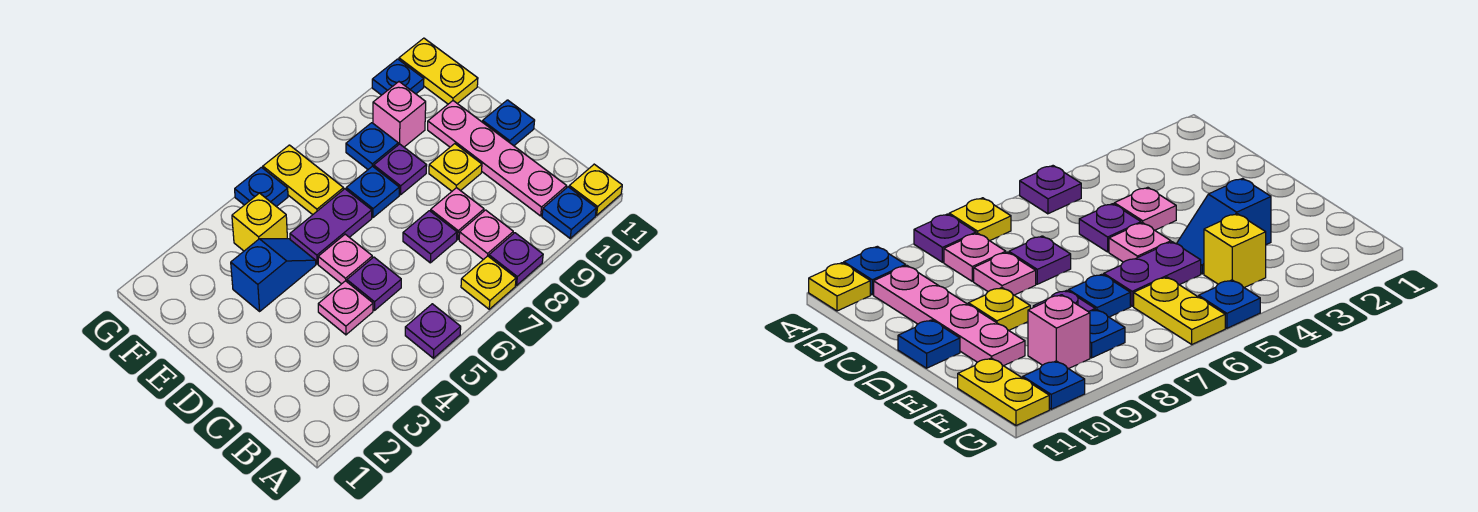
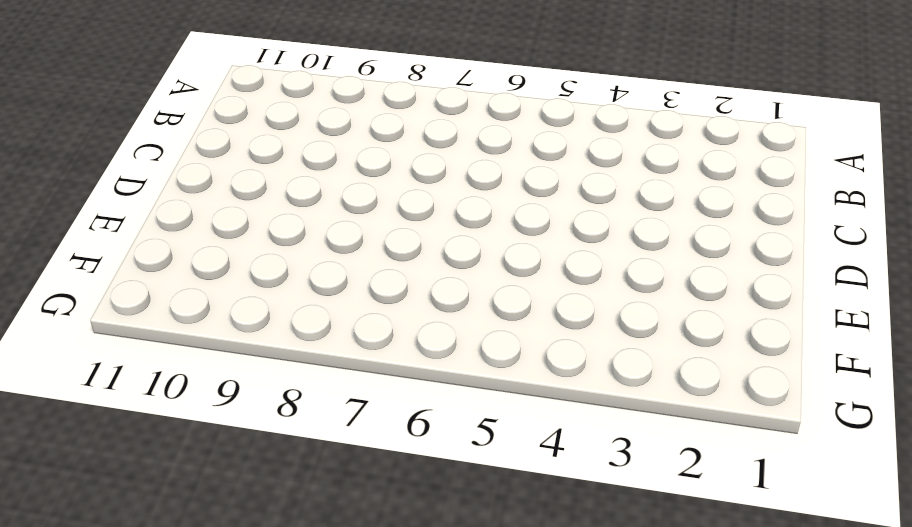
none -> purple plate A5 level 1
none -> yellow plate A7 level 1
none -> purple plate A8 level 1

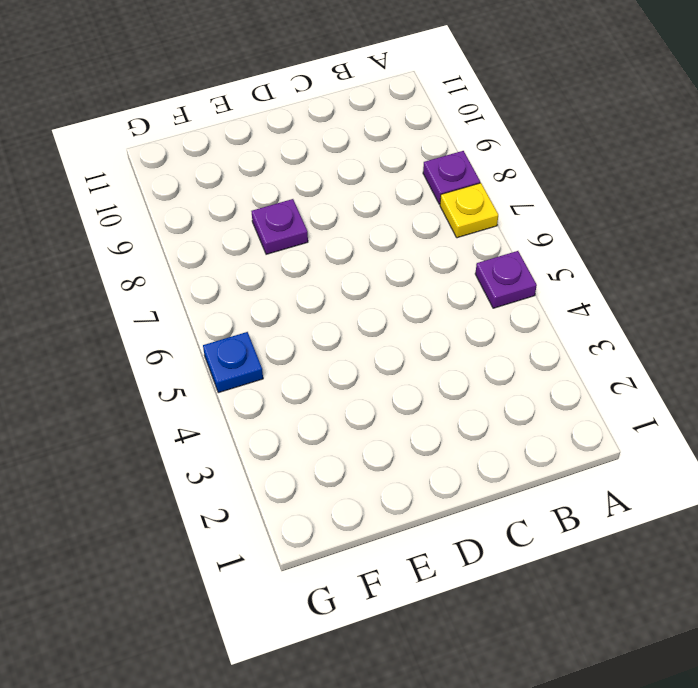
none -> blue plate A10 level 1
none -> yellow plate A11 level 1
none -> pink plate B8 level 1

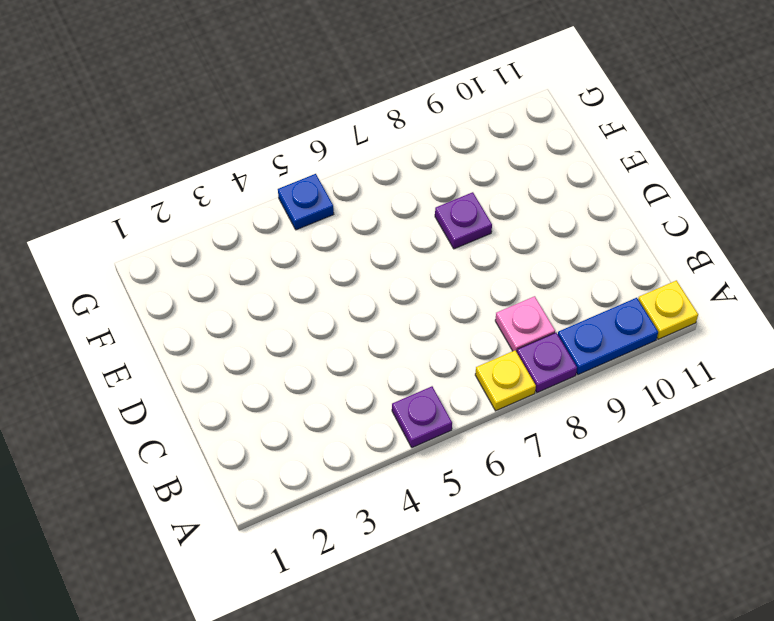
blue plate A9:A10 level 1 -> blue plate A10 level 1
none -> pink plate B10:E10 level 1
none -> pink plate C4 level 1
none -> purple plate C5 level 1

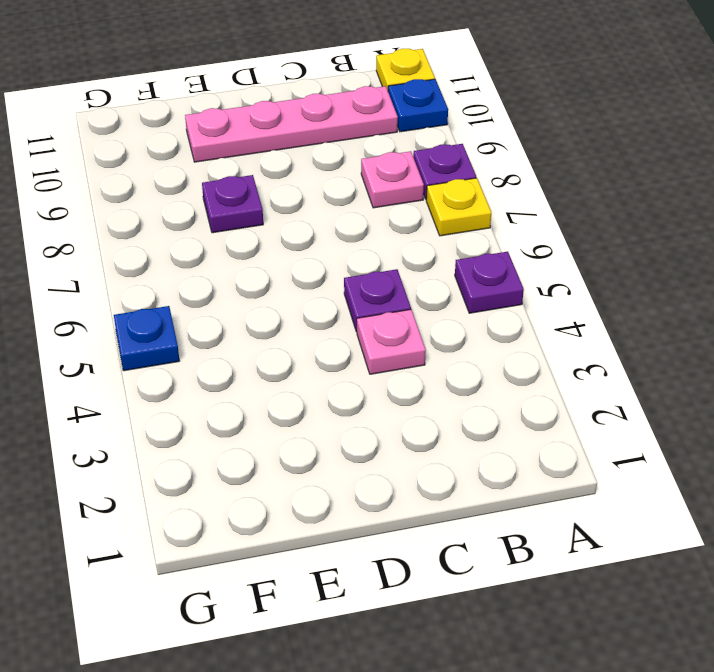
none -> purple plate C7 level 1
none -> pink plate C8 level 1
none -> pink plate D5 level 1

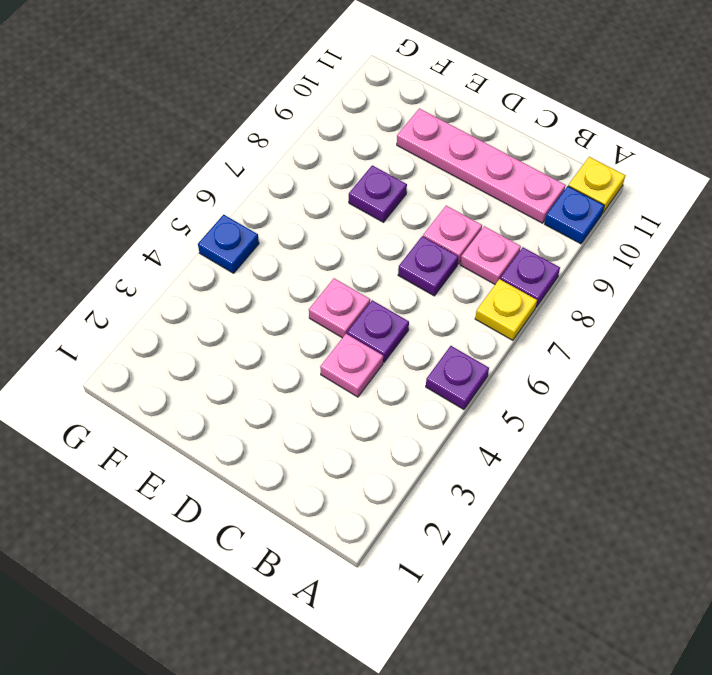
none -> yellow plate D9 level 1
none -> blue plate D11 level 1
none -> blue slope E3:E4 level 1 top 3

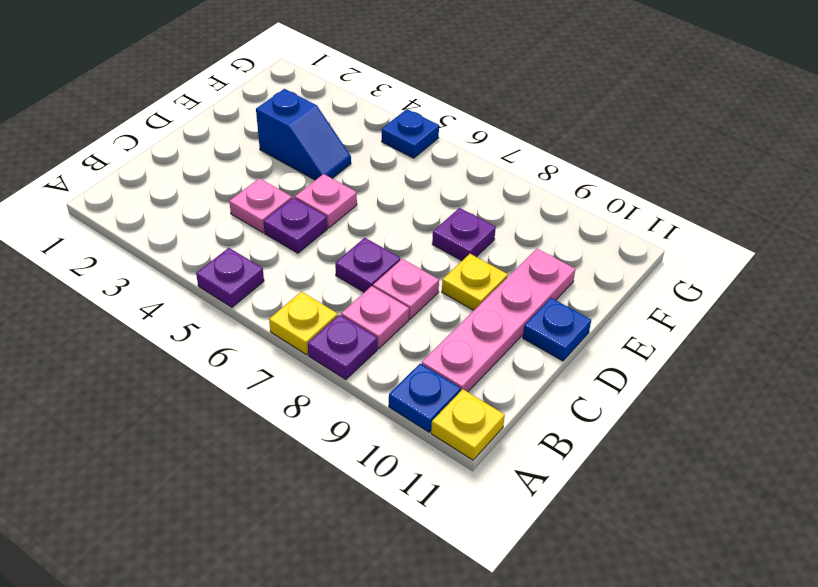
none -> purple plate E5:E6 level 1
none -> blue plate E7 level 1
none -> yellow brick F4 level 1

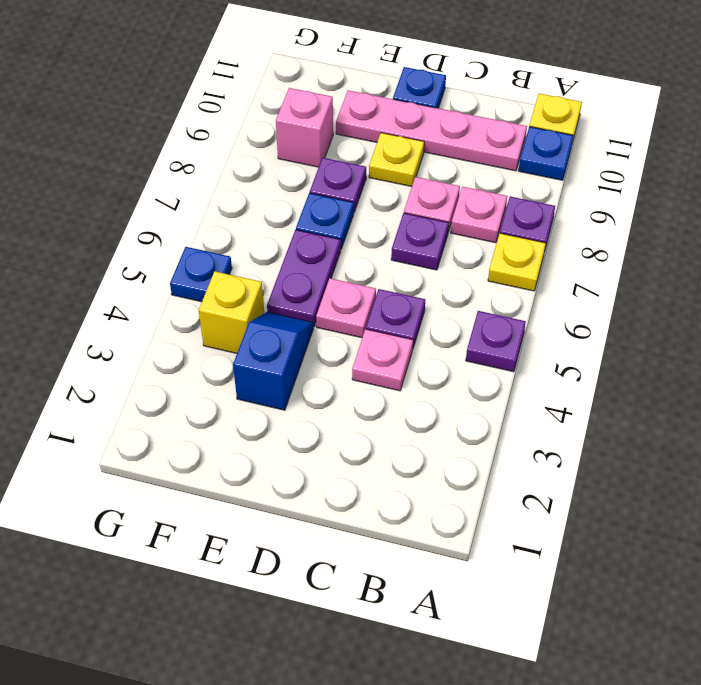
none -> yellow plate F6:G6 level 1
none -> blue plate F8 level 1
none -> yellow plate F11:G11 level 1

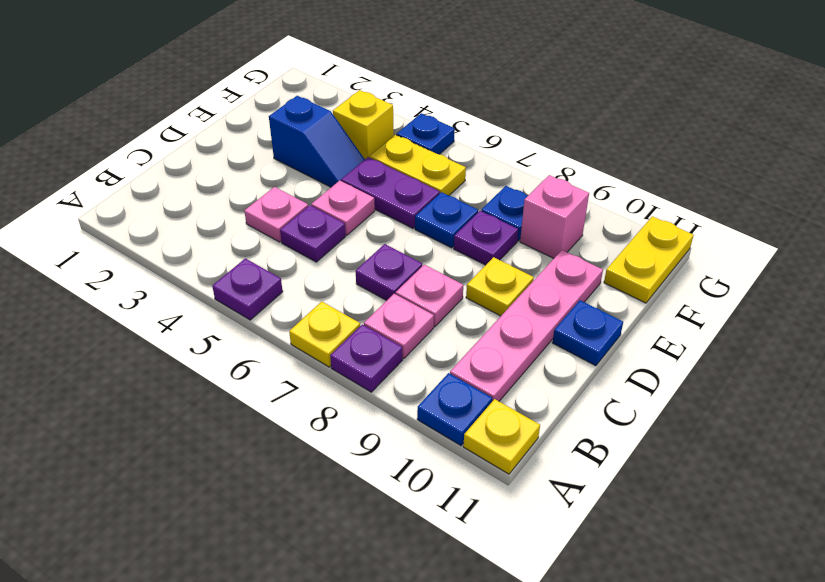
yellow plate F5:F6 level 1 -> yellow plate F6:G6 level 1
none -> blue plate G10 level 1

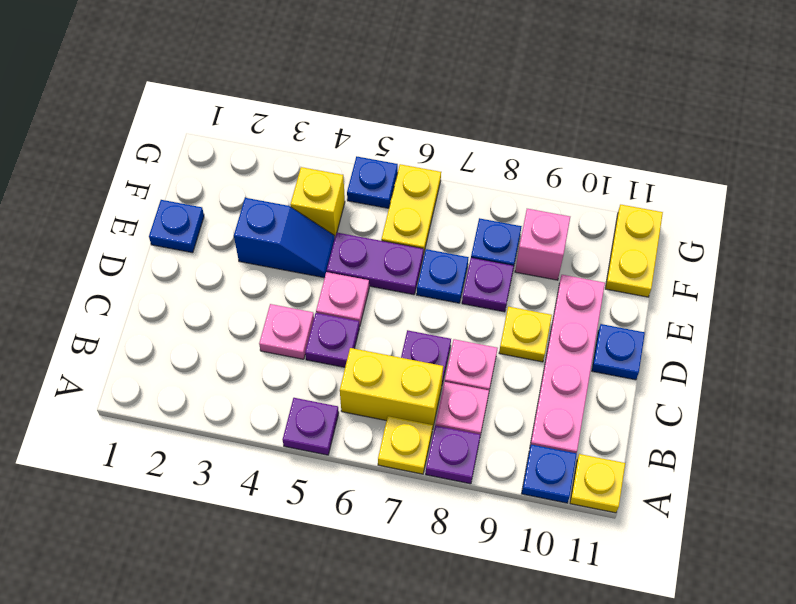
yellow brick B6:B7 level 1 -> none
blue plate E1 level 1 -> blue plate G10 level 1

